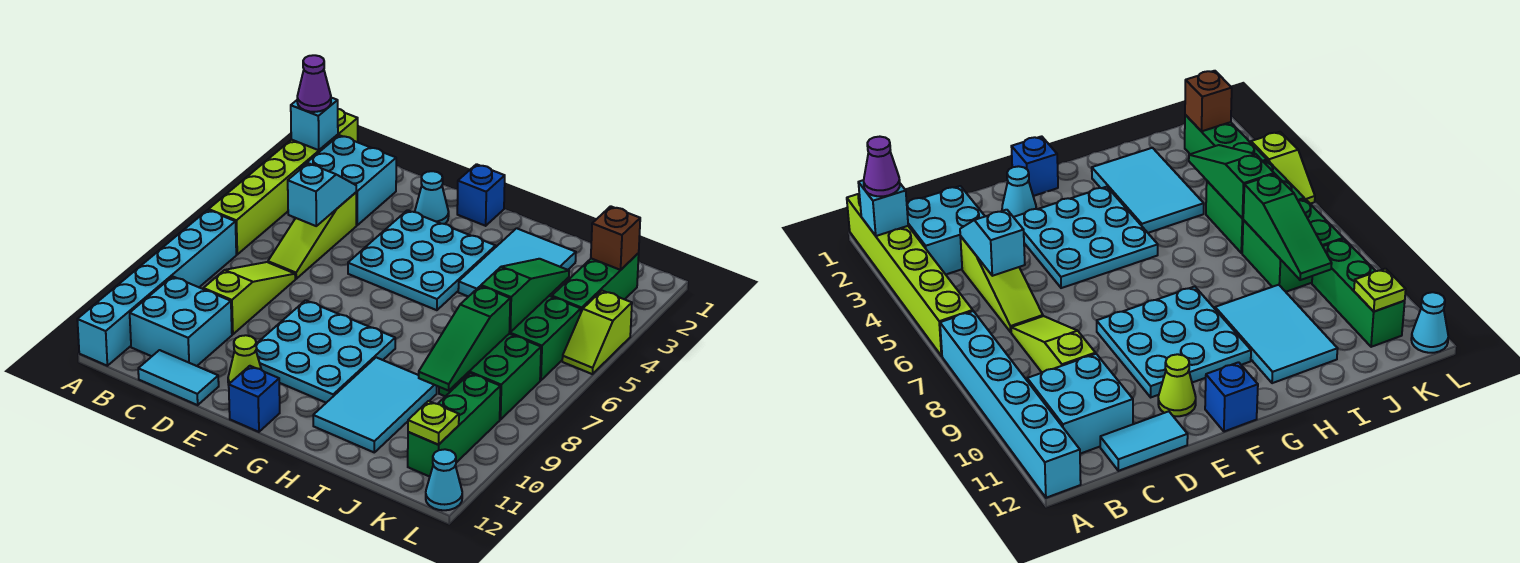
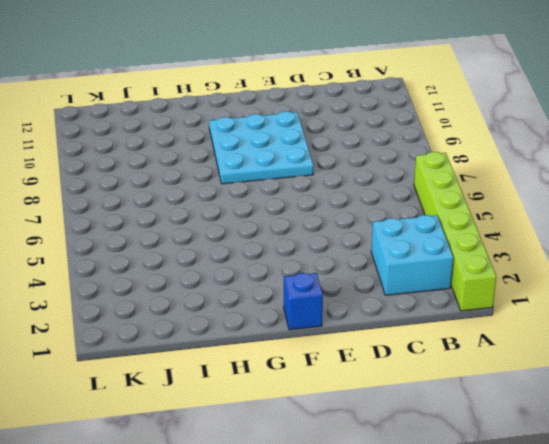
none -> cyan brick A7:A12 level 1
none -> cyan brick B10:C11 level 1
none -> lime slope C4:C6 level 1 top 4

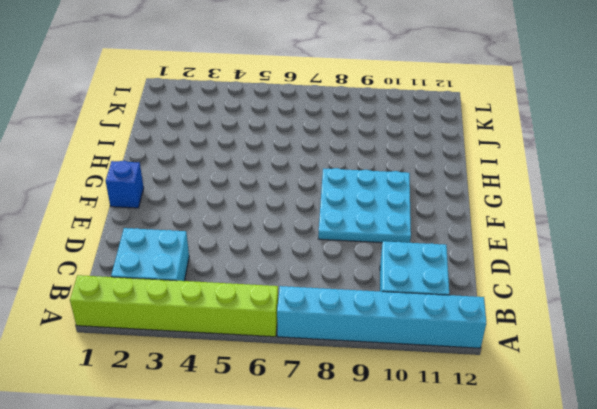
none -> lime slope C4:C6 level 1 top 4
none -> lime slope C7:C9 level 1 top 9
none -> cyan tile C12:D12 level 1

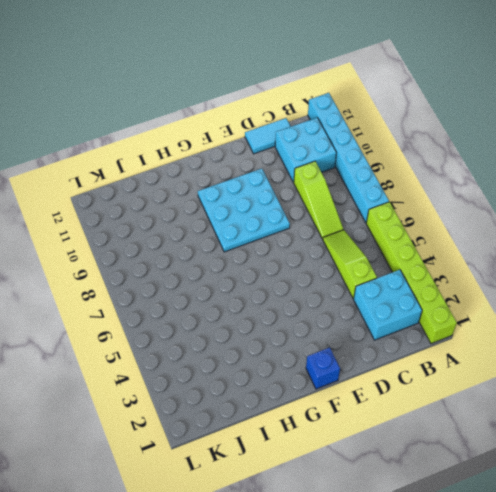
none -> cyan cone E2 level 1
none -> cyan plate E3:G5 level 1
none -> lime cone E11 level 1

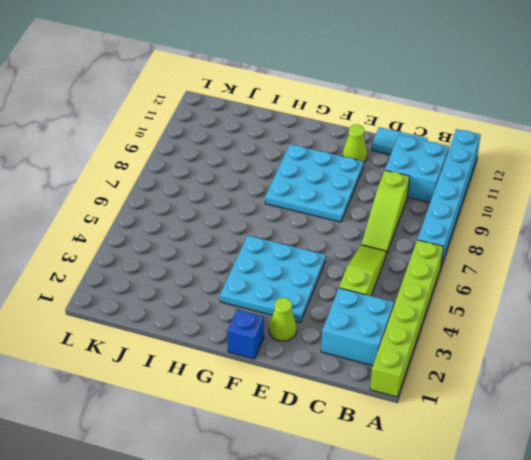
lime cone E2 level 1 -> cyan cone E2 level 1
none -> blue brick F12 level 1
none -> cyan tile H2:I4 level 1
none -> cyan tile H9:I11 level 1

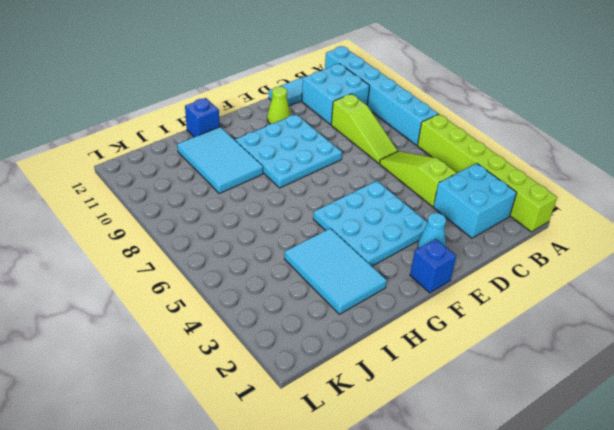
blue brick H12 level 1 -> blue brick F12 level 1
none -> green brick J5:K6 level 1
none -> green brick J7:K8 level 1
none -> green brick K2:K4 level 1

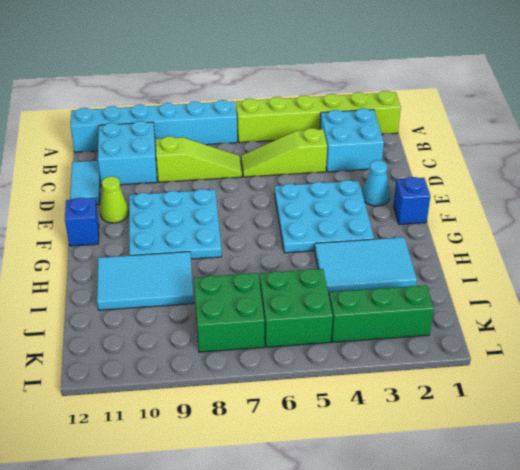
none -> green brick K9:K11 level 1
none -> lime slope L4:L5 level 1 top 4
none -> cyan cone L12 level 1

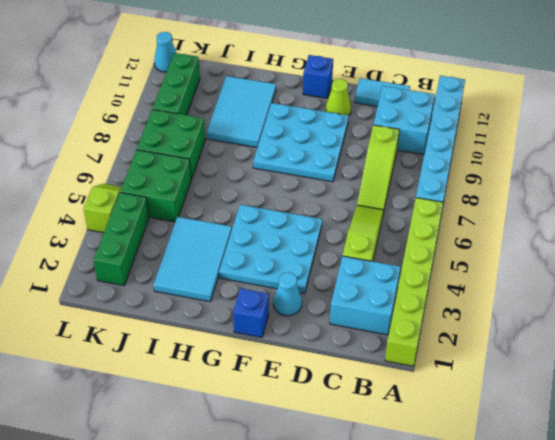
none -> cyan brick A2 level 2
none -> cyan slope C4:C5 level 2 top 5
none -> green slope J4:J6 level 2 top 6

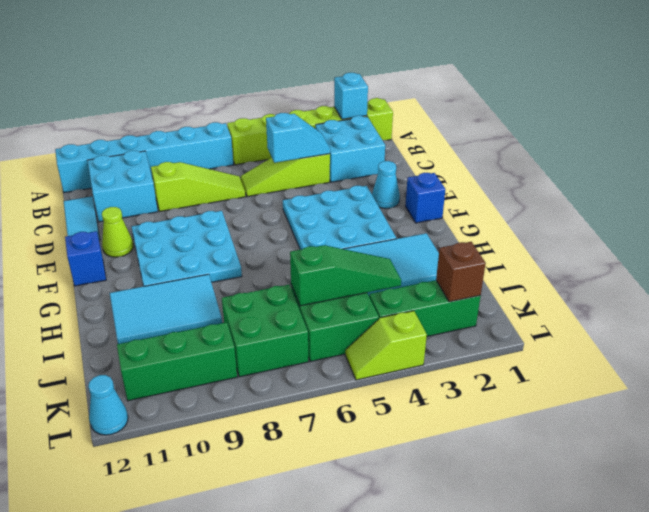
none -> green slope J7:J9 level 2 top 7
none -> lime plate K11 level 2
none -> purple cone A2 level 3

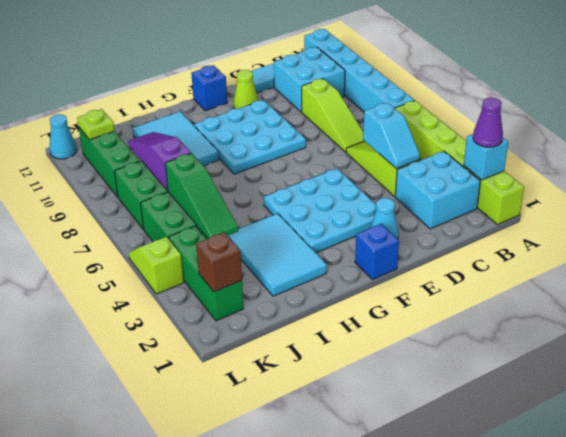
purple slope J7:J9 level 2 top 7 -> green slope J7:J9 level 2 top 7

